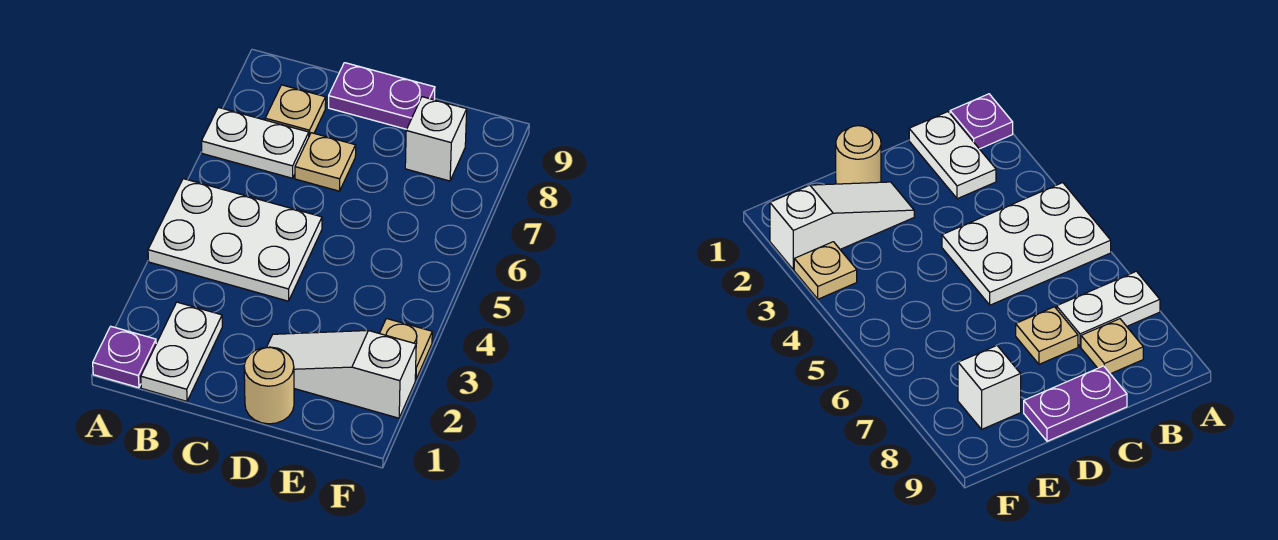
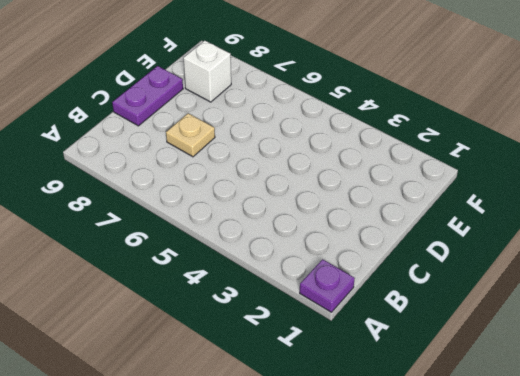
none -> white plate A4:C5 level 1
none -> white plate A7:B7 level 1

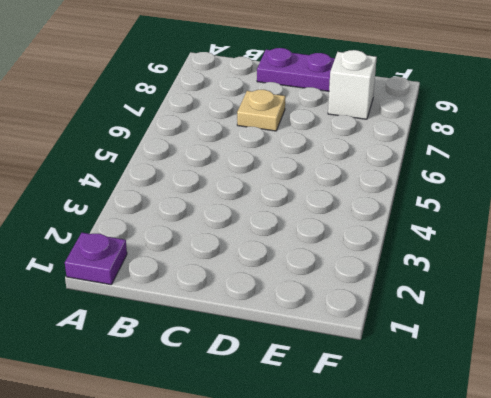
none -> white plate A4:C5 level 1
none -> white plate A7:B7 level 1

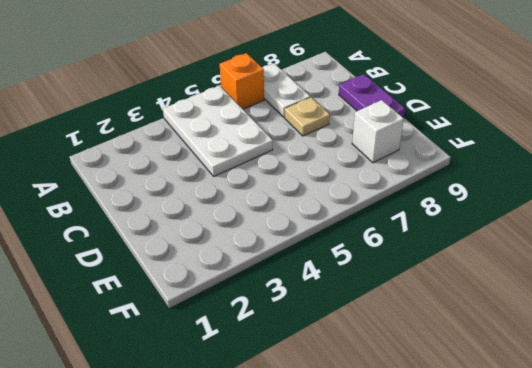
orange brick A6 level 1 -> none
none -> purple plate A1 level 1
none -> white plate B1:B2 level 1

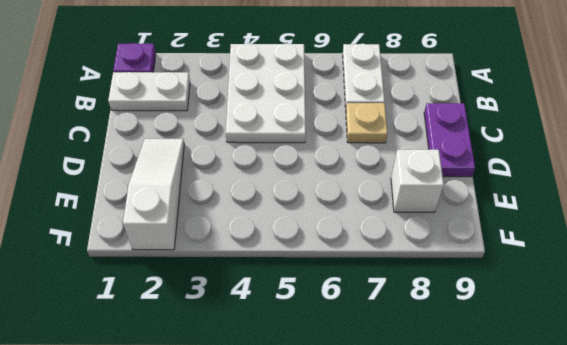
none -> tan plate B8 level 1
none -> tan round brick D1 level 1

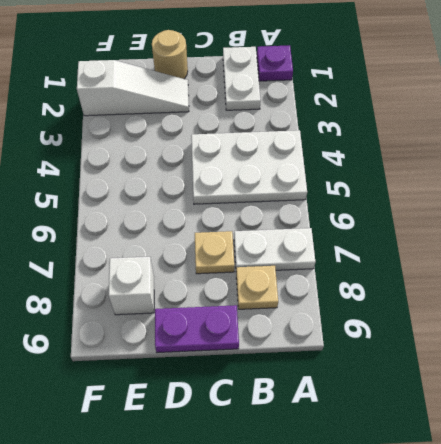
none -> tan plate F3 level 1

